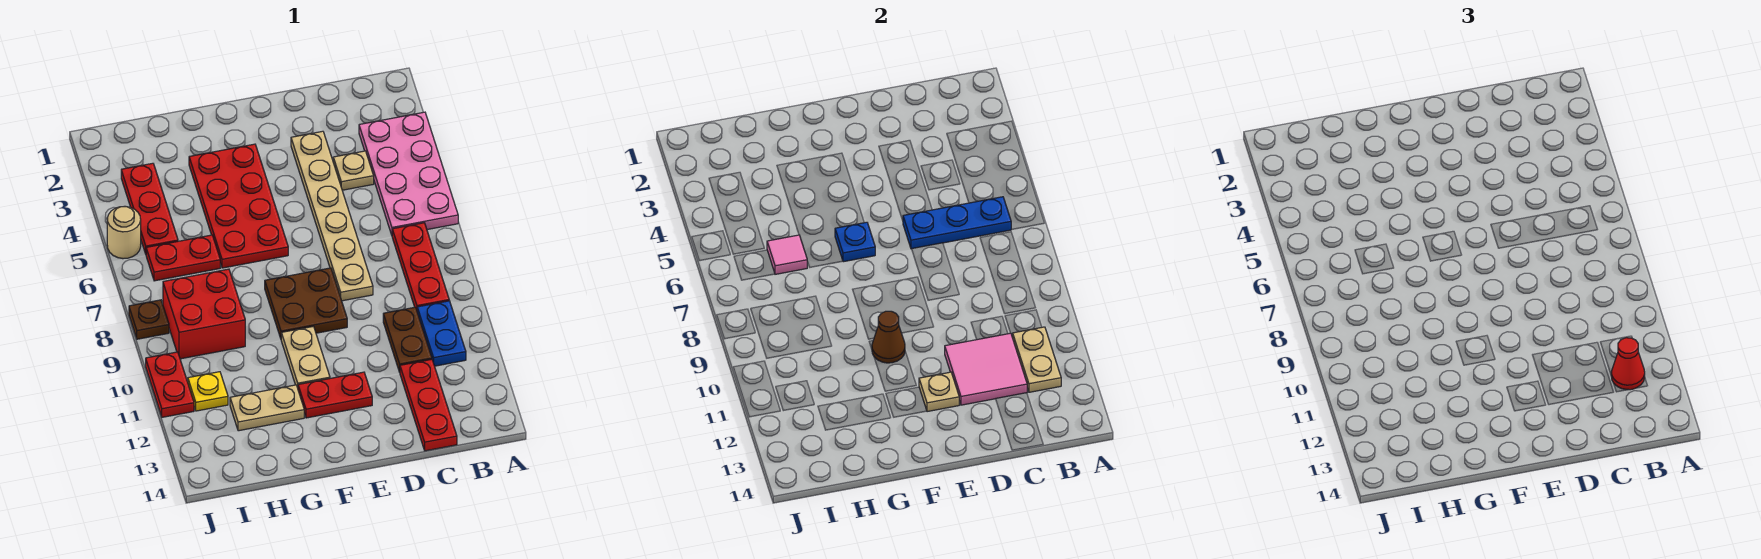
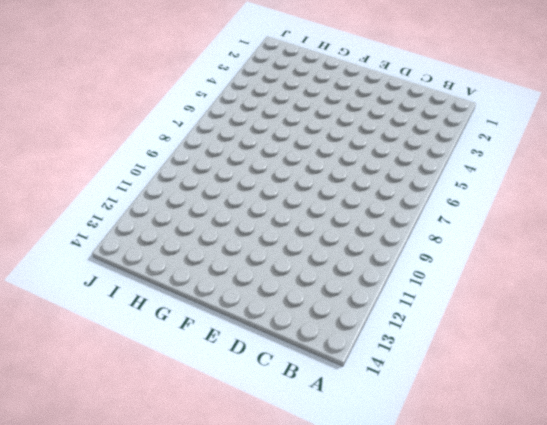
none -> pink plate A3:B6 level 1
none -> red plate B7:B9 level 1
none -> blue plate B10:B11 level 1

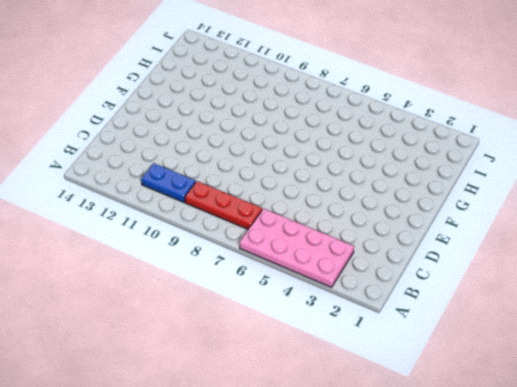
none -> tan plate C4 level 1
none -> brown plate C10:C11 level 1
none -> red plate C12:C14 level 1

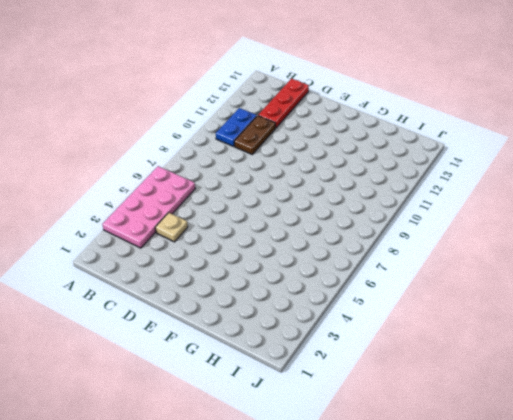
none -> red plate B7:B9 level 1
none -> tan plate D3:D8 level 1
none -> brown plate E8:F9 level 1

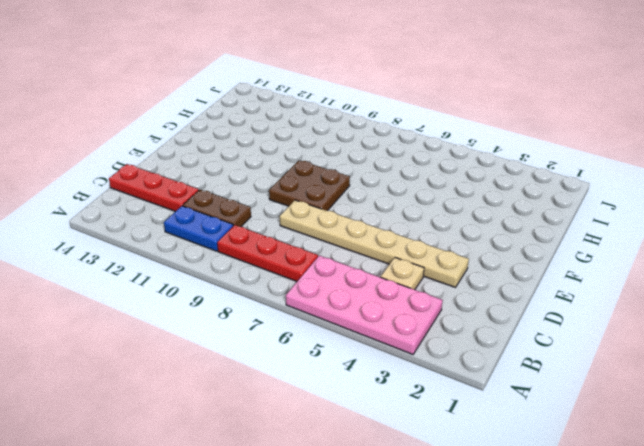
none -> red plate E12:F12 level 1
none -> red plate F3:G6 level 1
none -> tan plate F10:F11 level 1

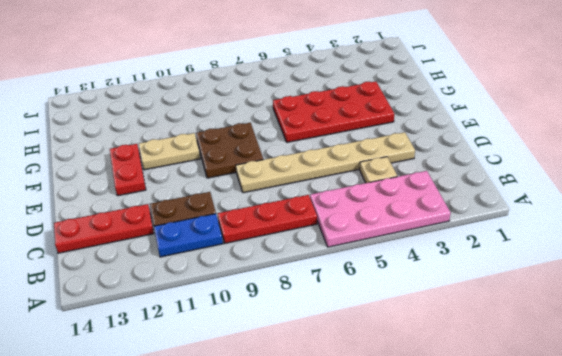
none -> tan plate G12:H12 level 1
none -> red plate H6:I6 level 1
none -> red brick H8:I9 level 1

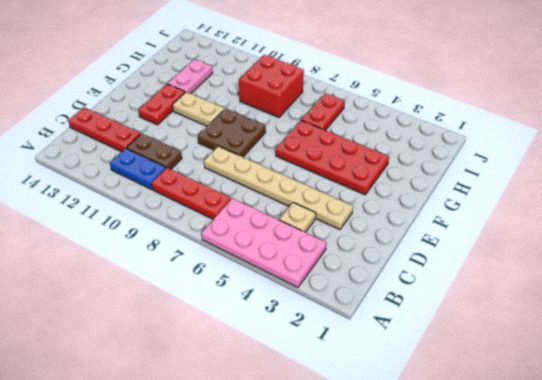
pink plate G12:H12 level 1 -> tan plate G12:H12 level 1
none -> red plate I3:I5 level 1
none -> yellow plate I11 level 1
none -> tan round brick J5 level 1

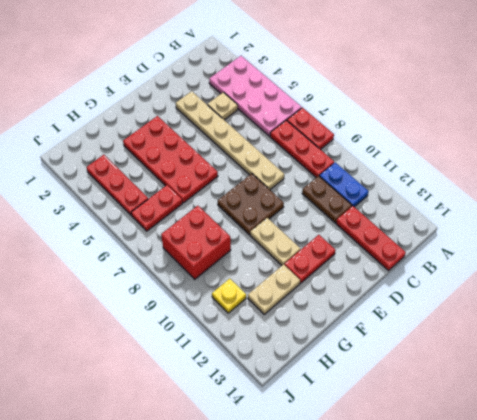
red plate A7:A8 level 1 -> red plate J10:J11 level 1
none -> tan round brick J5 level 1
none -> brown plate J8 level 1
none -> blue plate B6:D6 level 2

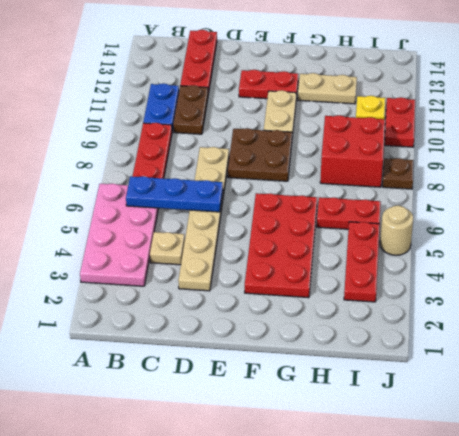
none -> tan plate B11:B12 level 2
none -> pink tile C11:D12 level 2
none -> tan plate E12 level 2

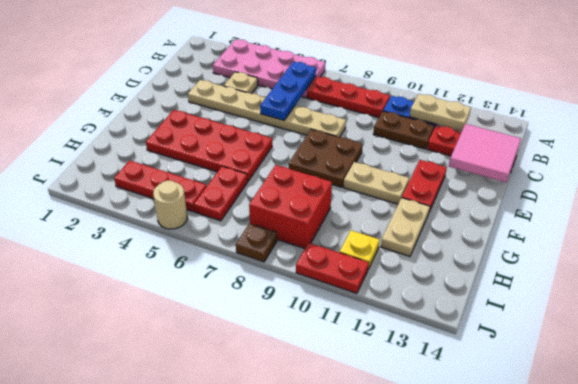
pink tile C13:D14 level 2 -> pink tile C11:D12 level 2
none -> tan plate E12 level 2
none -> blue plate F6 level 2
none -> brown cone F10 level 2

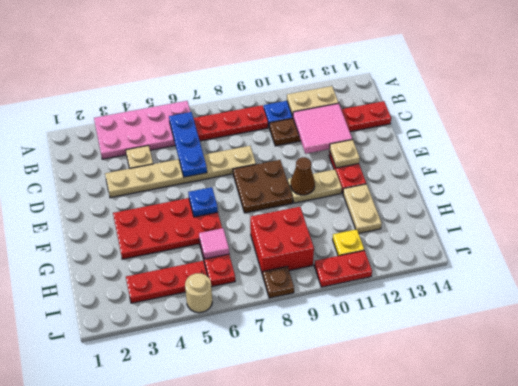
none -> red cone B12 level 3

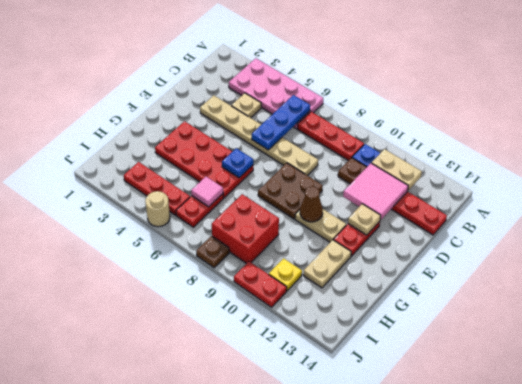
none -> red cone B12 level 3

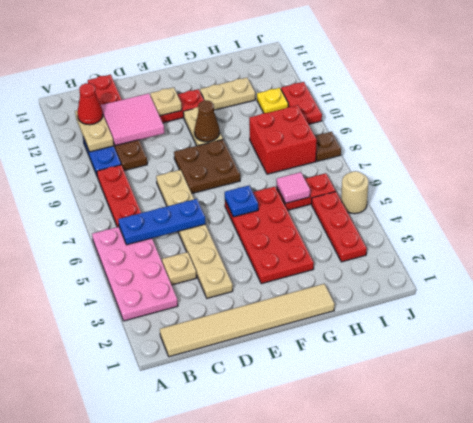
tan tile B1:G1 level 1 -> none

